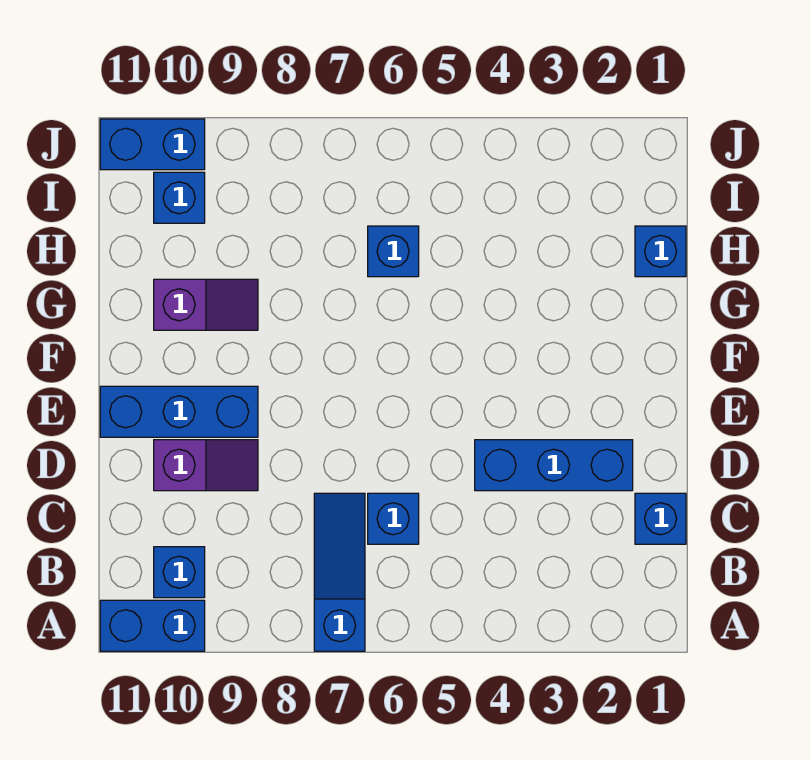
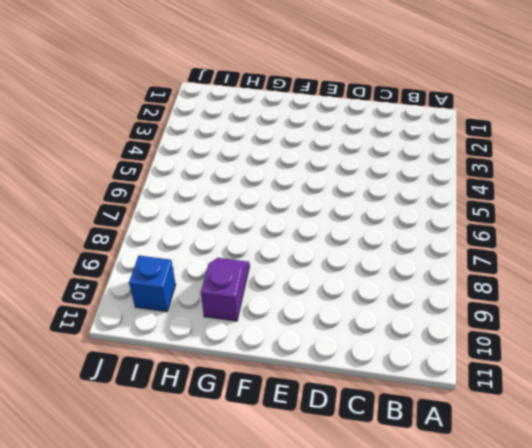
none -> blue slope A7:C7 level 1 top A
none -> blue brick A10:A11 level 1
none -> blue brick B10 level 1

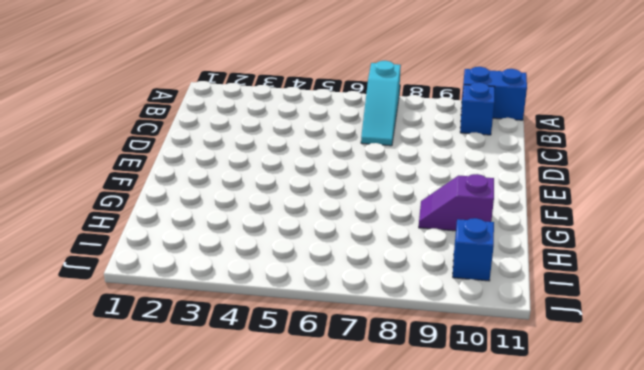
cyan slope A7:C7 level 1 top A -> blue slope A7:C7 level 1 top A
none -> blue brick C1 level 1
none -> blue brick C6 level 1
none -> blue brick D2:D4 level 1

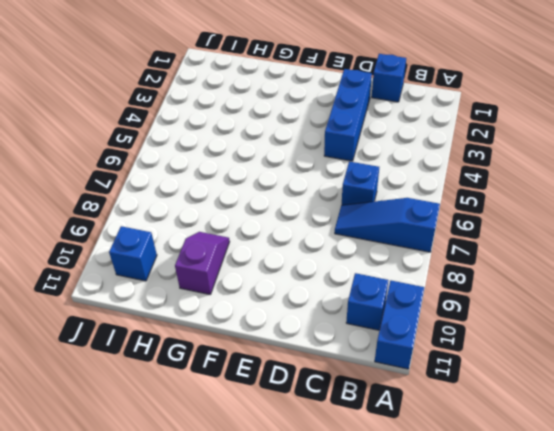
none -> purple slope D9:D10 level 1 top 10
none -> blue brick E9:E11 level 1
none -> blue brick H1 level 1

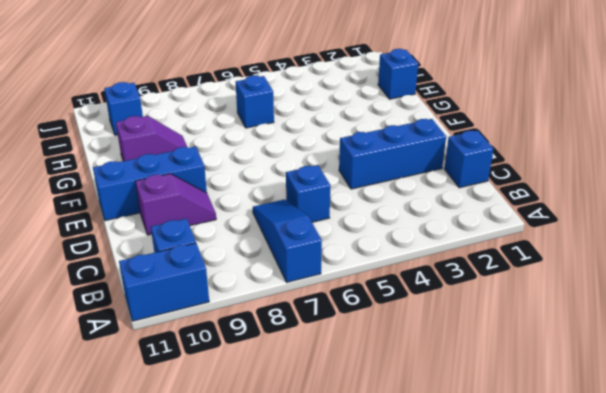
none -> blue brick J10:J11 level 1

